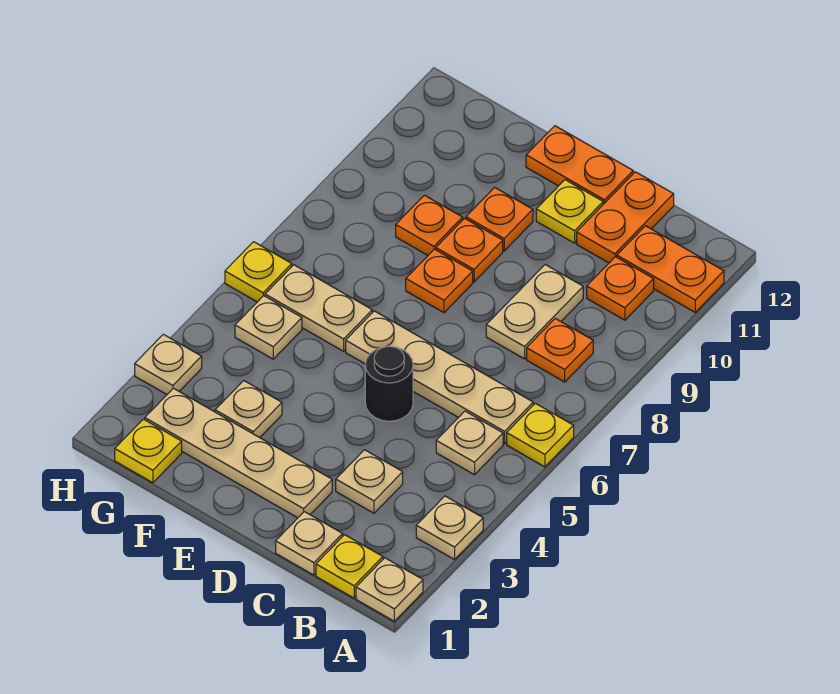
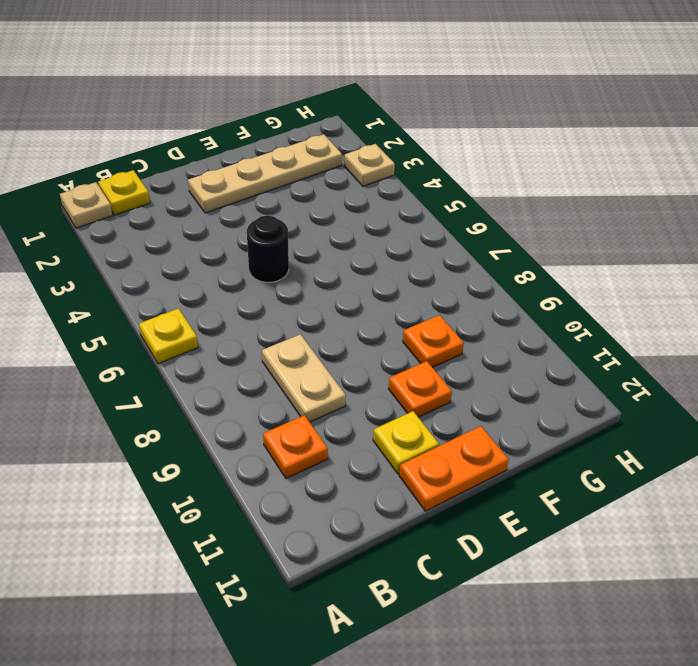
none -> tan plate A3 level 1
none -> orange plate A11:B11 level 1
none -> tan plate B5 level 1

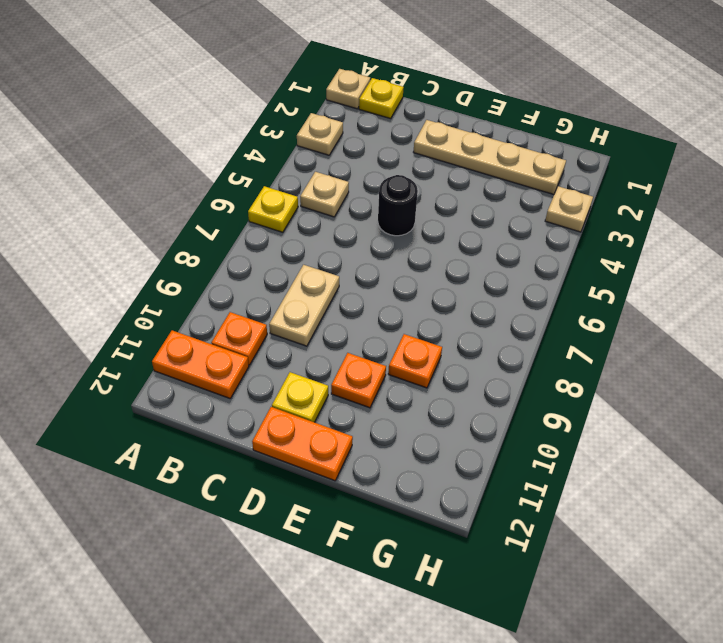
none -> tan plate B6:E6 level 1
none -> orange plate B8 level 1
none -> tan plate C1 level 1

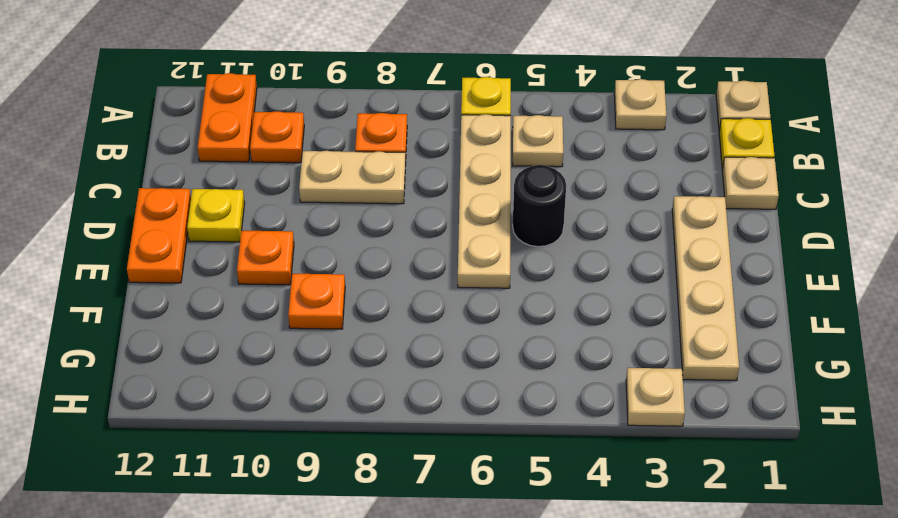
none -> tan plate C3 level 1
none -> orange plate C11:C12 level 1
none -> orange plate E8 level 1

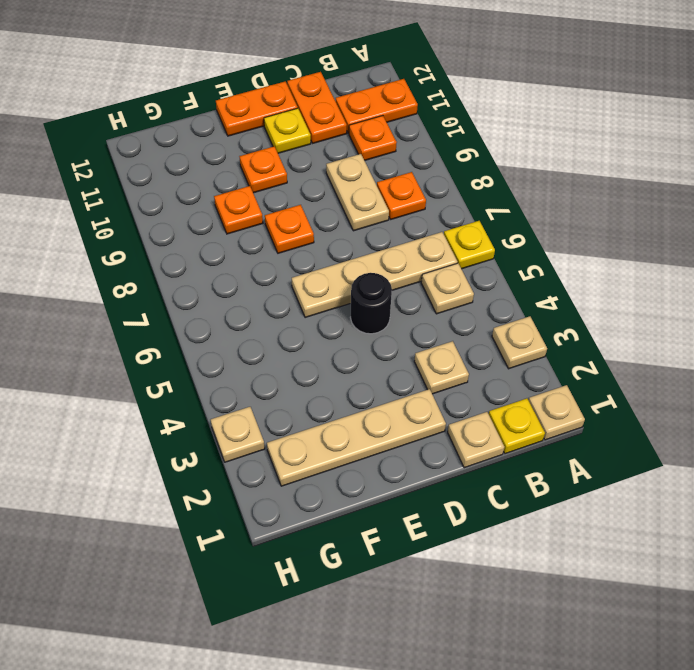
none -> orange plate E9 level 1
none -> tan plate F3 level 1
none -> tan plate F6:G6 level 1

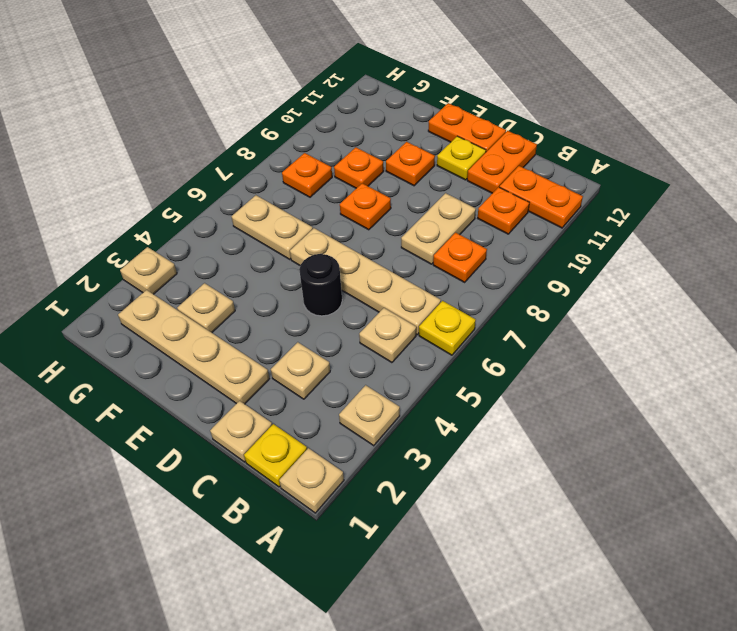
orange plate G8 level 1 -> orange plate E9 level 1
none -> yellow plate G1 level 1
none -> tan plate G5 level 1
none -> yellow plate H6 level 1

